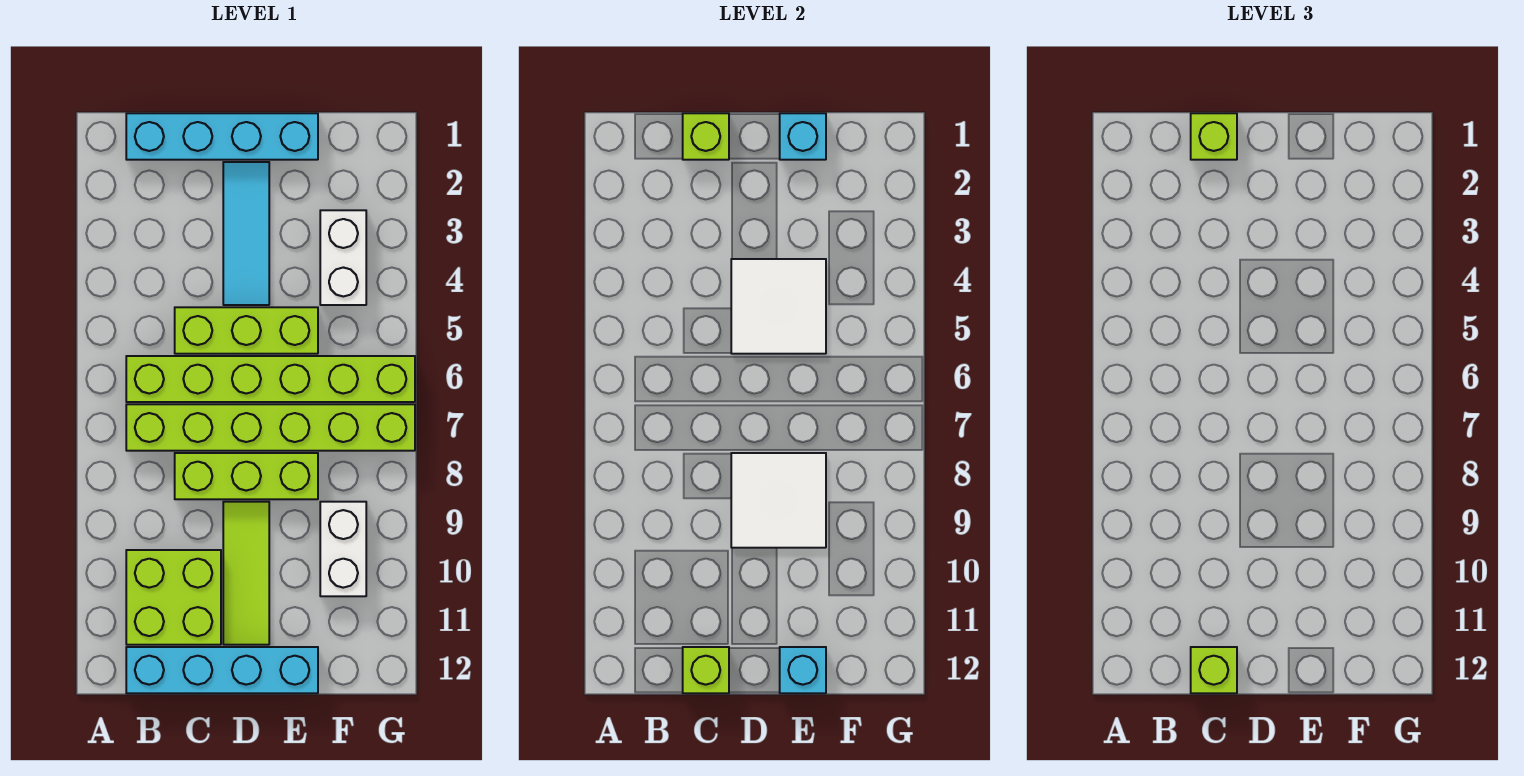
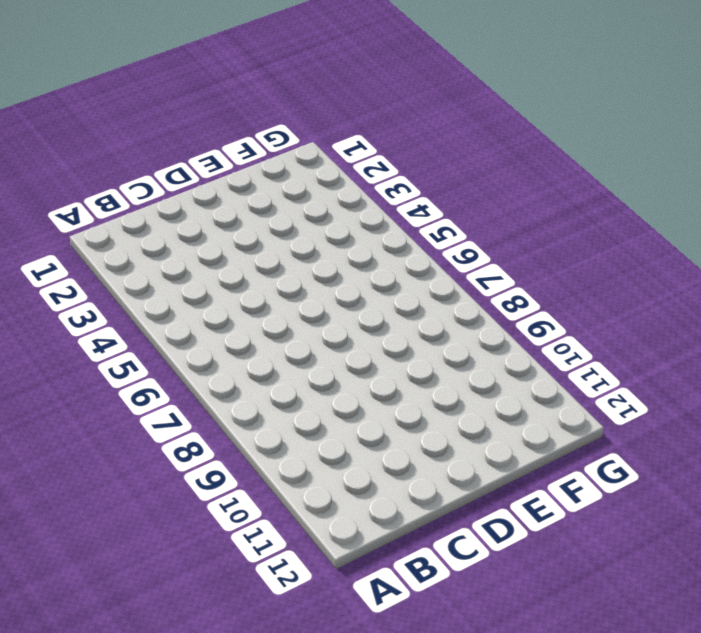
none -> cyan brick B1:E1 level 1
none -> lime brick B6:G6 level 1
none -> lime brick B7:G7 level 1

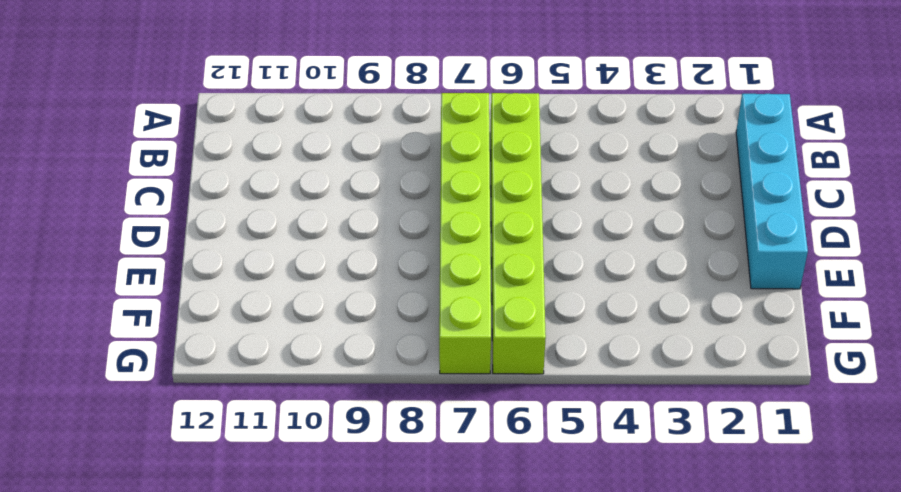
none -> lime brick B10:C11 level 1
none -> cyan brick B12:E12 level 1
none -> lime brick C5:E5 level 1

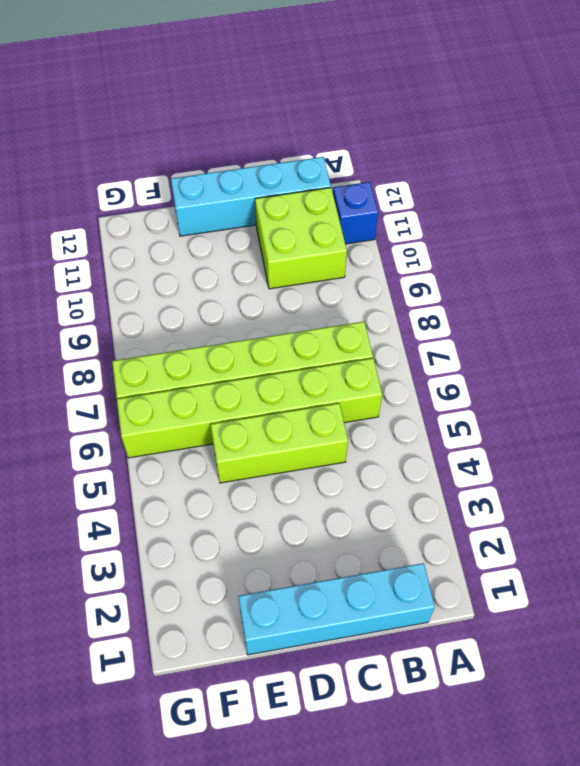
blue brick A11 level 1 -> none
none -> lime brick C8:E8 level 1
none -> cyan tile D2:D4 level 1
none -> lime tile D9:D11 level 1

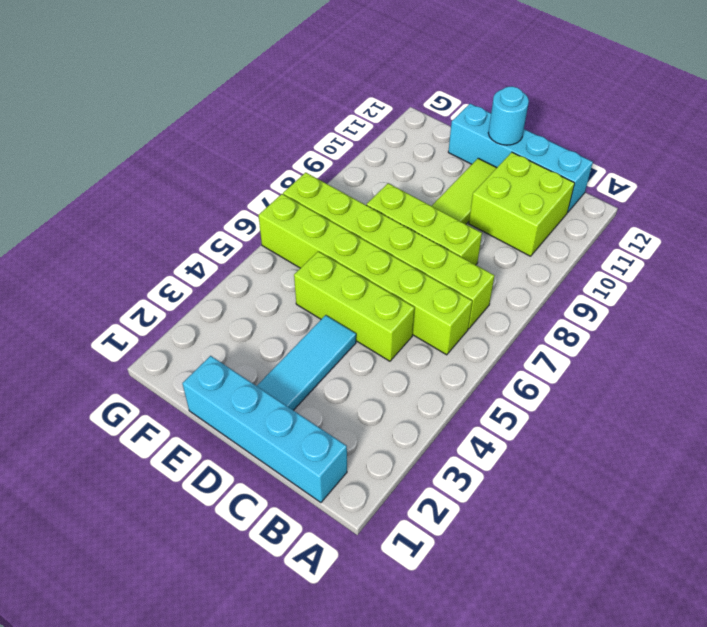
cyan round brick D12 level 2 -> none
none -> white brick F3:F4 level 1
none -> white brick F9:F10 level 1
none -> lime brick C1 level 2

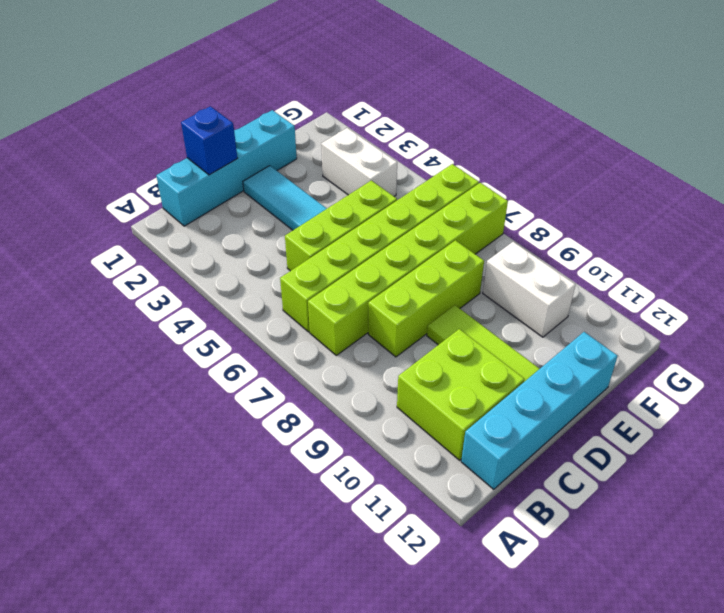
blue brick C1 level 2 -> lime brick C1 level 2
none -> lime brick C12 level 2
none -> white tile D4:E5 level 2
none -> white tile D8:E9 level 2

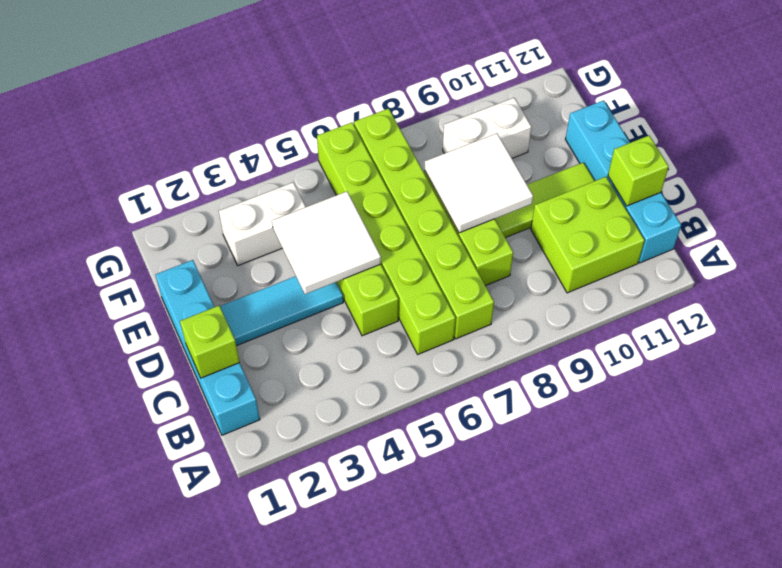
none -> cyan brick E1 level 2
none -> cyan brick E12 level 2
none -> lime brick C1 level 3

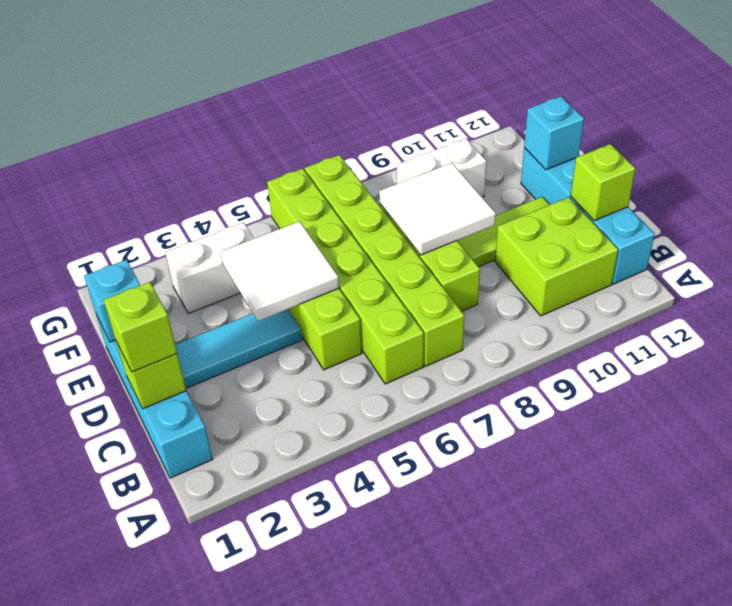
none -> lime brick C12 level 3

